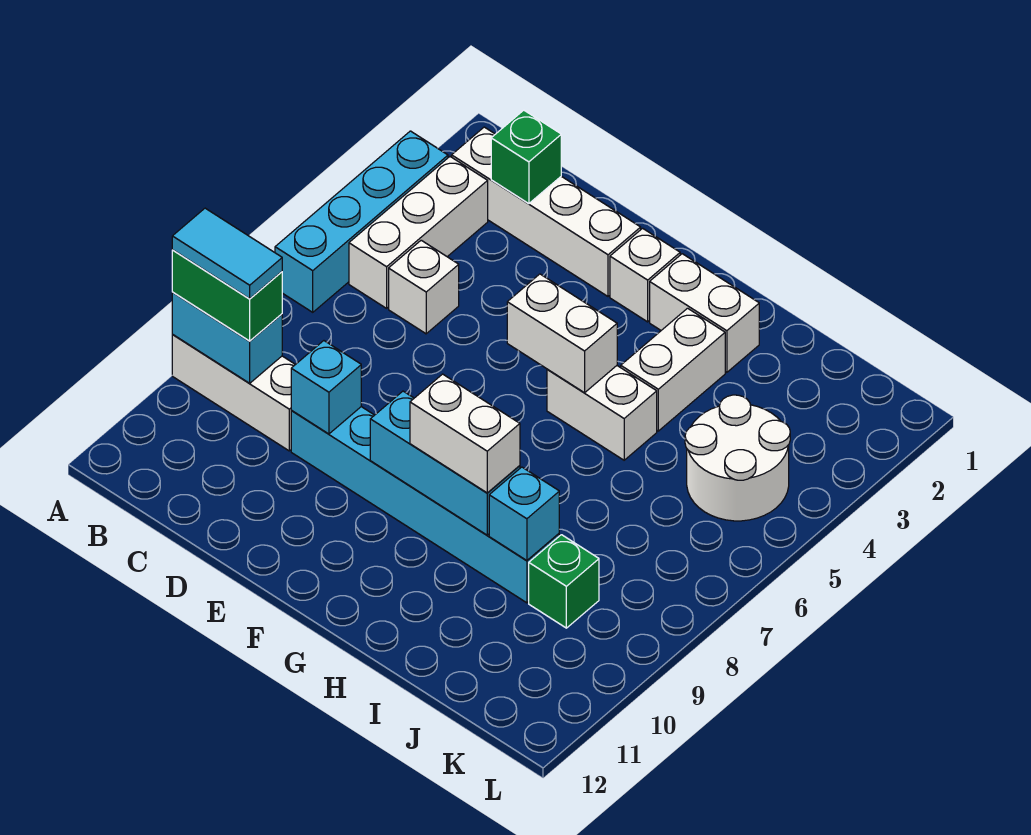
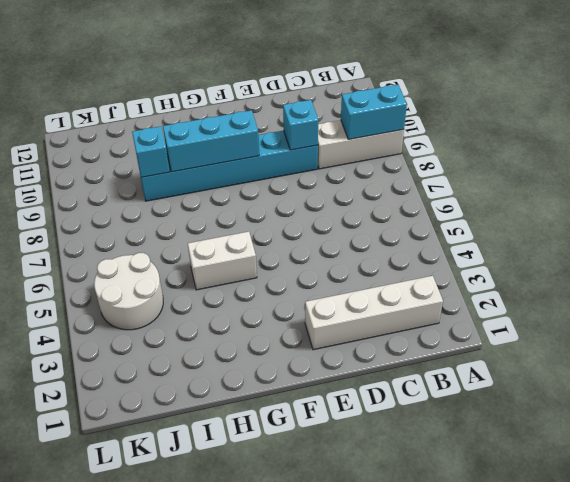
none -> cyan brick A3:A6 level 1
none -> white brick B3:B5 level 1
none -> white brick C5 level 1

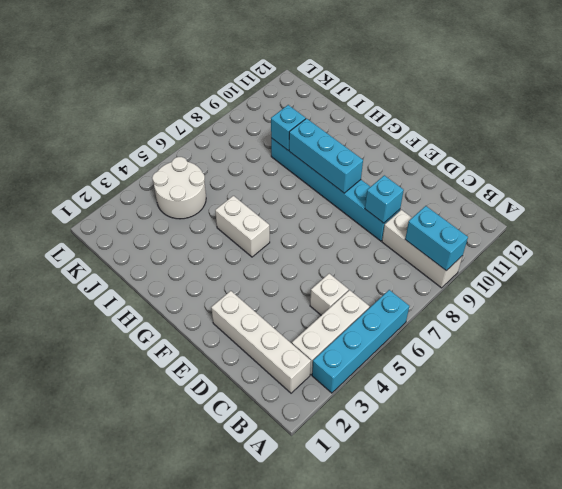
none -> white brick F2 level 1
none -> white brick G2:H2 level 1
none -> white brick H3:H4 level 1

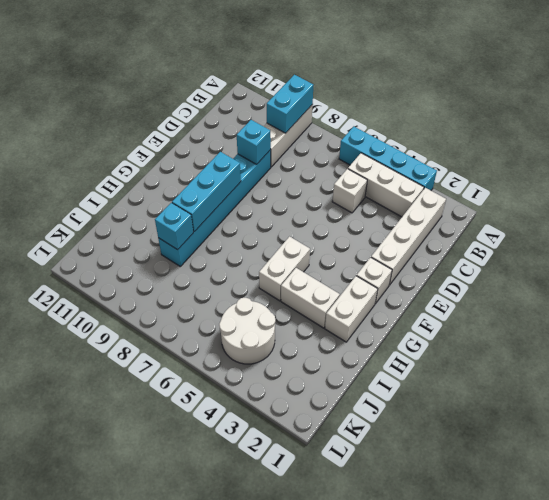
none -> green brick J9 level 1
none -> green brick C2 level 2
none -> white brick F5:G5 level 2

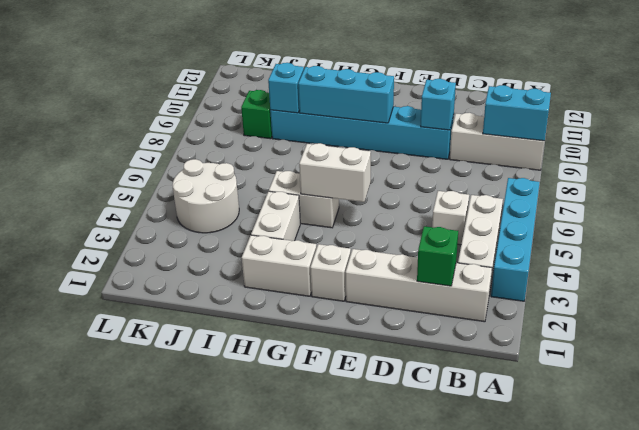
none -> green brick A9:B9 level 3
none -> white brick G9:H9 level 3
none -> cyan tile A9:B9 level 4

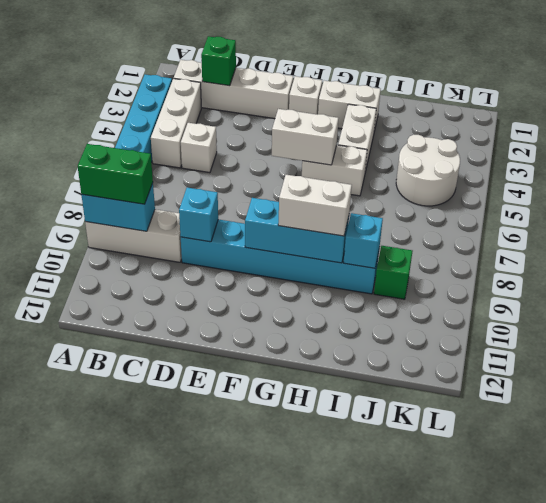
none -> cyan tile A9:B9 level 4

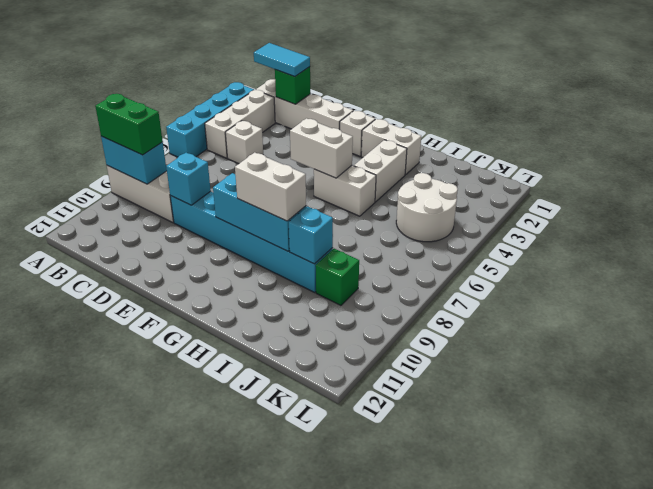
cyan tile B2:C2 level 3 -> cyan tile A9:B9 level 4

